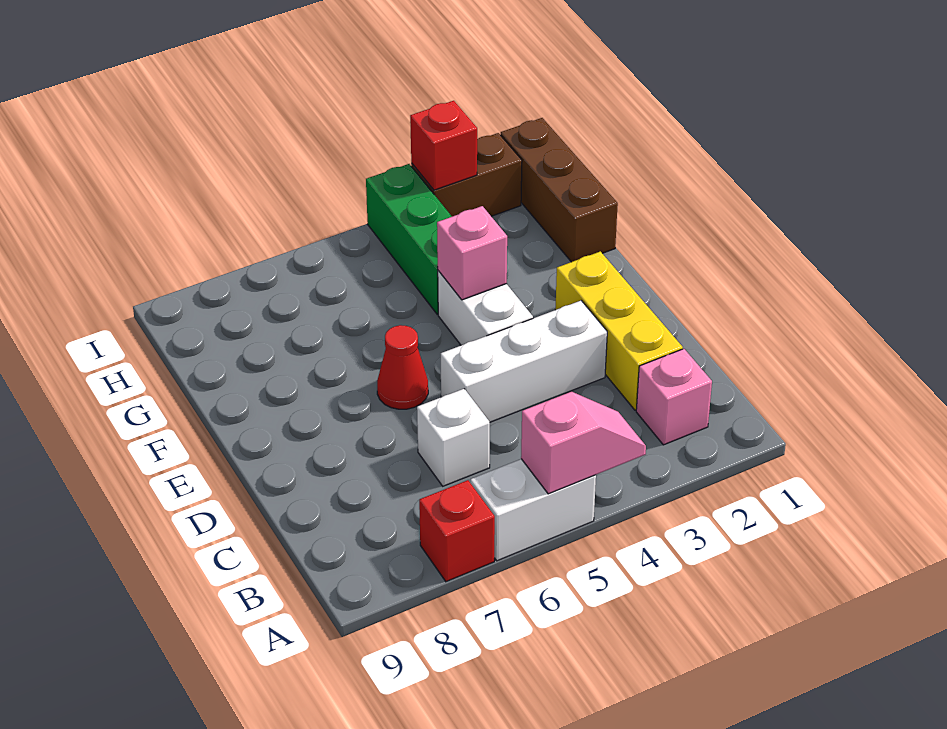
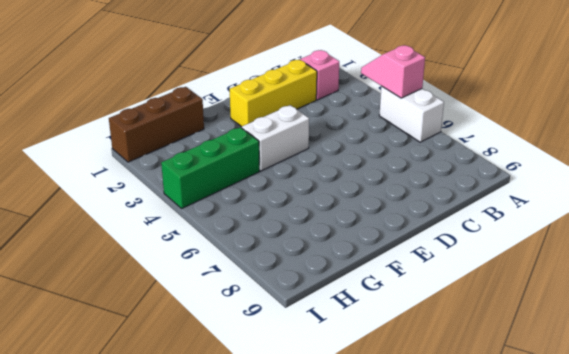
none -> red brick A7 level 1
none -> white brick C6 level 1
none -> white brick D3:D5 level 1

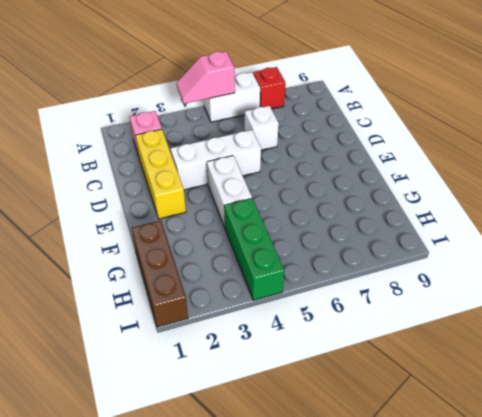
none -> red cone E6 level 1
none -> brown brick I2:I3 level 1
none -> pink brick F4 level 2

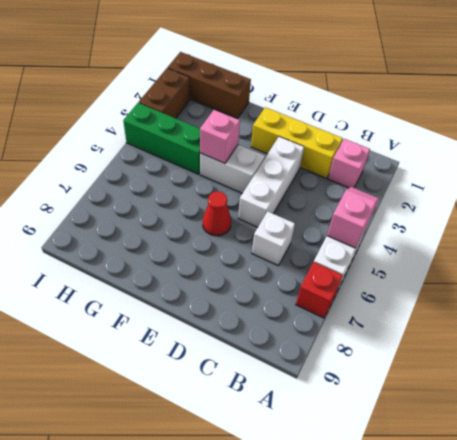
none -> red brick I3 level 2

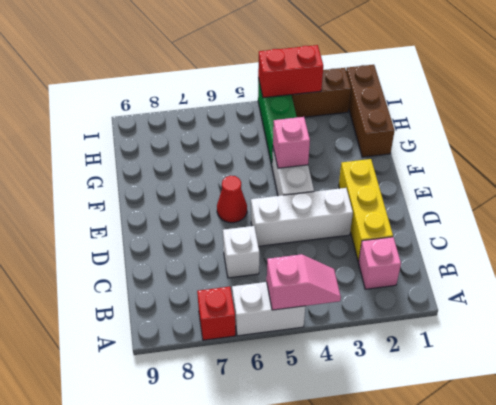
red brick I3:I4 level 2 -> red brick I3 level 2

